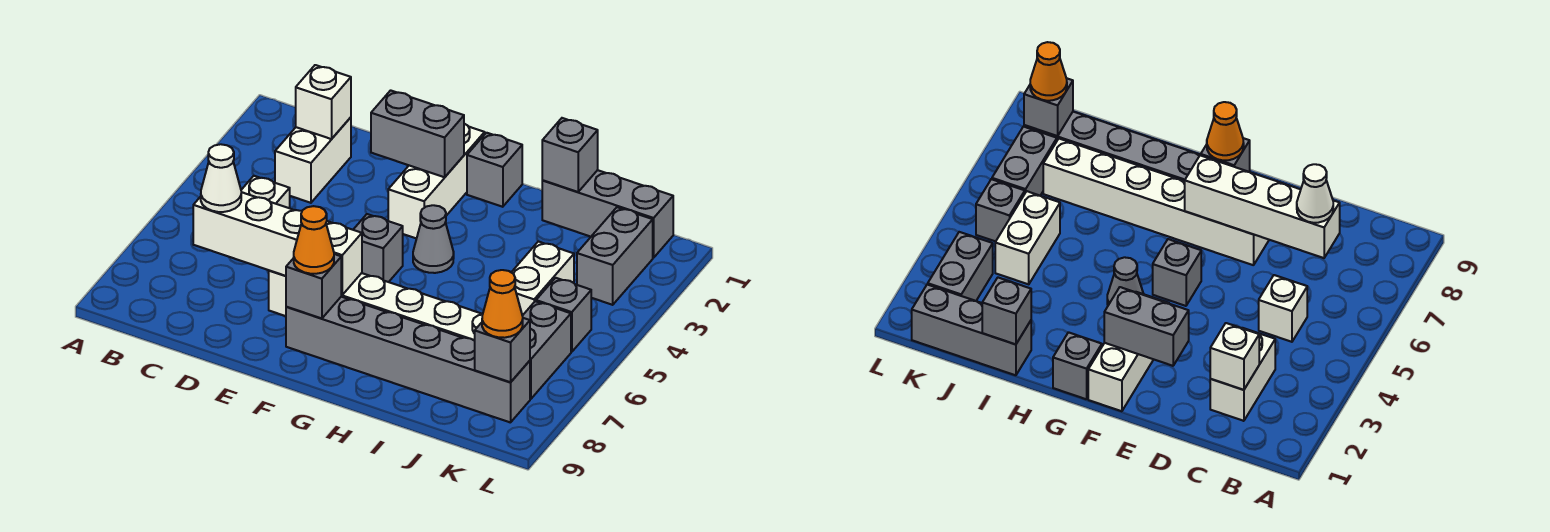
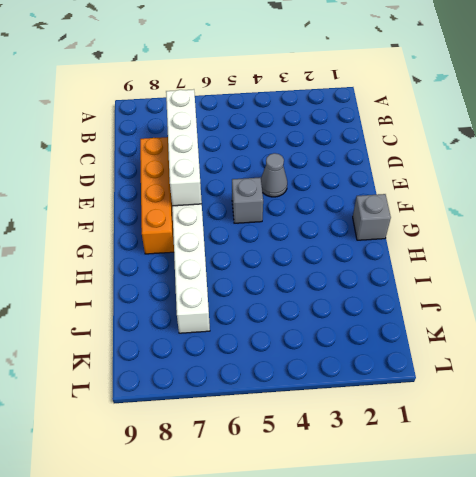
orange brick D8:G8 level 1 -> grey brick F8:K8 level 1
grey cone E4 level 1 -> grey cone G4 level 1
none -> white brick C2:C3 level 1
none -> white brick C5 level 1
none -> white brick F1:F3 level 1

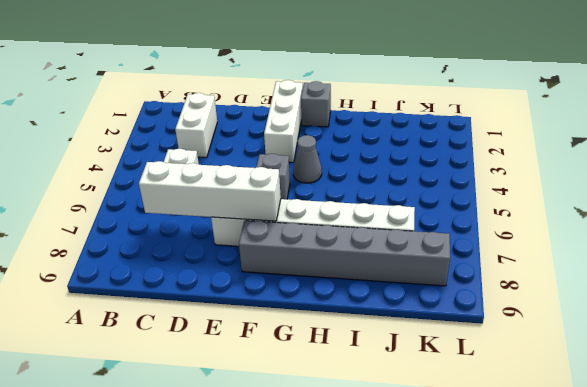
none -> grey brick I1:K1 level 1
none -> white brick J4:J5 level 1
none -> grey brick K2:K3 level 1

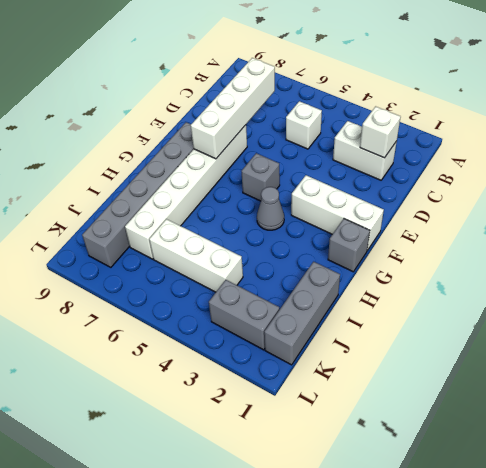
white brick J4:J6 level 1 -> white brick J4:J5 level 1
none -> grey brick K5 level 1
none -> grey brick K6:K7 level 1
none -> grey brick E2:F2 level 2

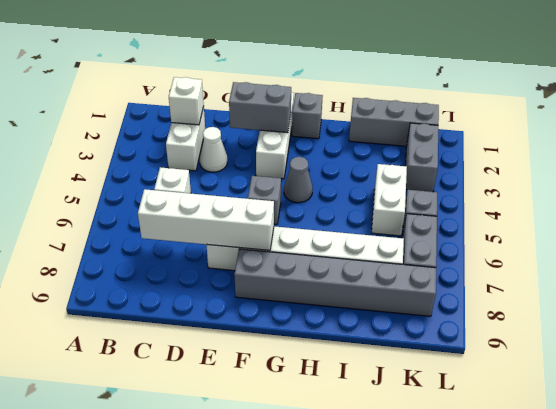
white cone D3 level 1 -> white cone C7 level 3
none -> grey brick F8 level 2
none -> grey brick I1 level 2
none -> grey brick K8 level 2

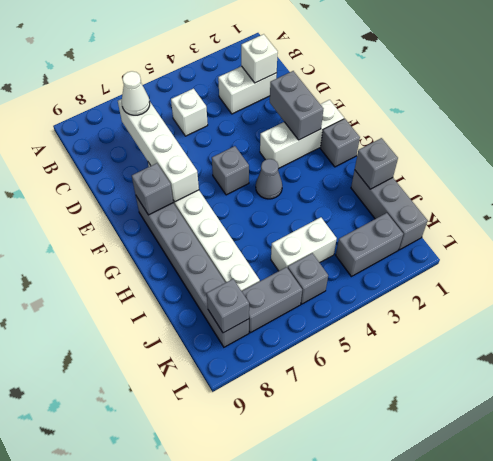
none -> orange cone F8 level 3
none -> orange cone K8 level 3

